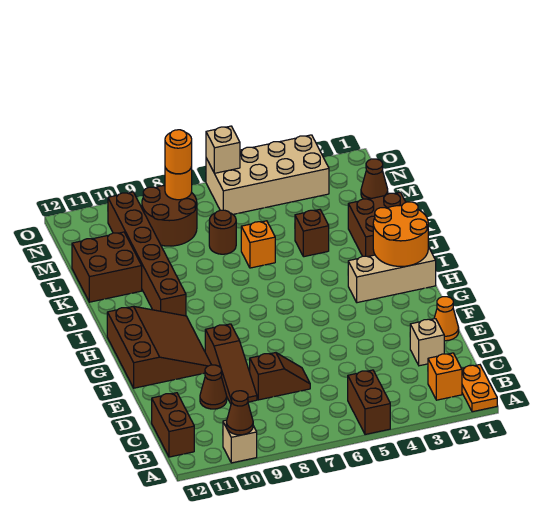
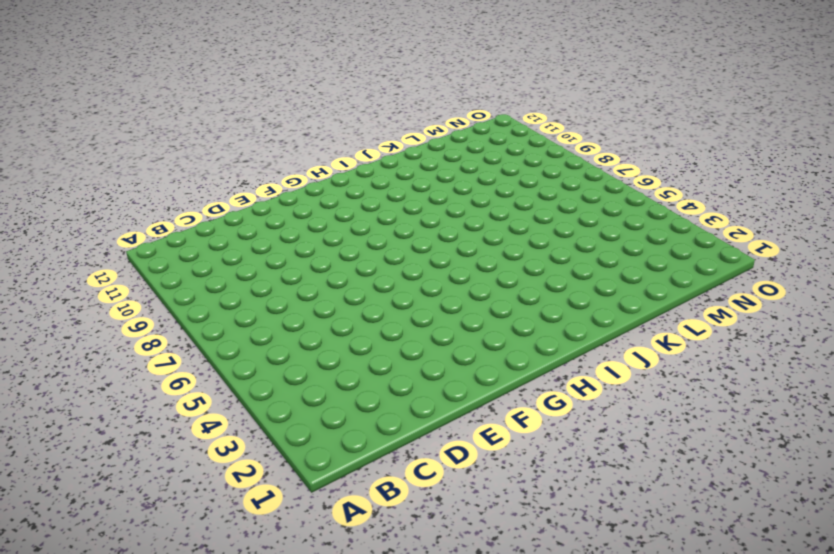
none -> orange plate A1:B1 level 1
none -> brown brick A5:B5 level 1
none -> tan brick A10 level 1

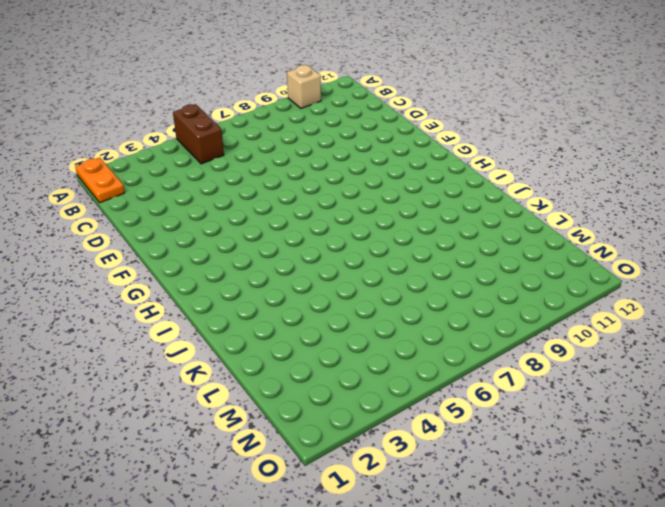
none -> orange brick B2 level 1
none -> brown brick B12:C12 level 1
none -> tan brick D2 level 1

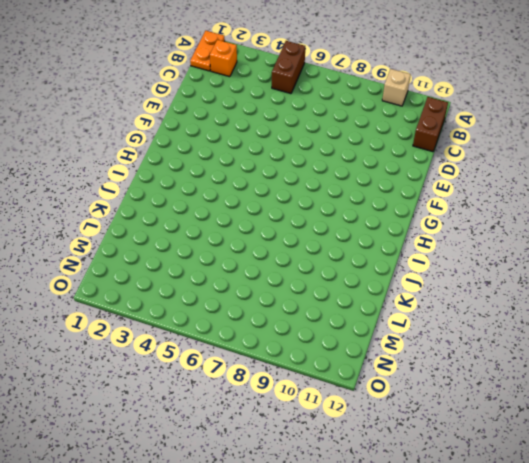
none -> tan brick D2 level 1
none -> brown slope D7:D8 level 1 top 8
none -> brown slope D9:F9 level 1 top F

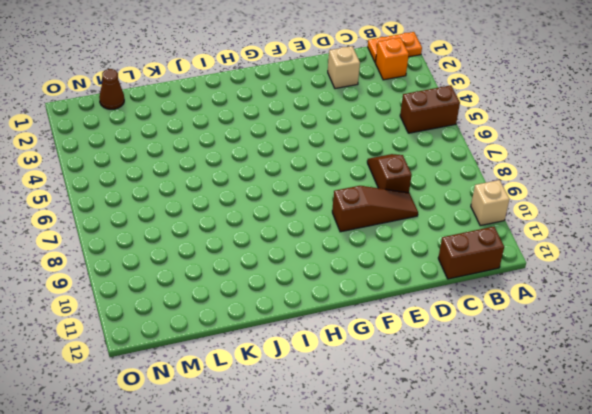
none -> brown cone D10 level 1
none -> orange cone E1 level 1
none -> brown slope F10:H12 level 1 top 12

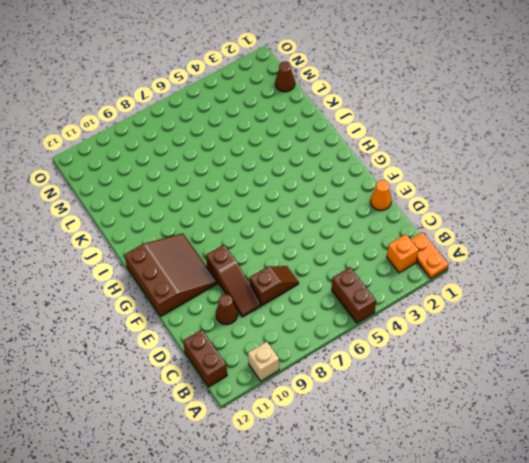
none -> tan brick D2 level 1
none -> tan brick H1:H3 level 1
none -> brown brick I10:N10 level 1

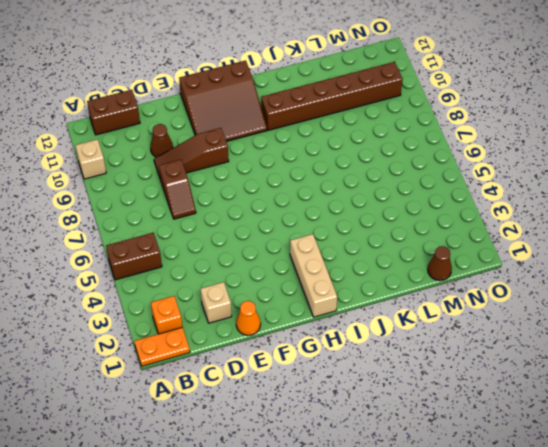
none -> brown brick J1:K2 level 1
none -> brown brick K4 level 1
none -> orange brick K6 level 1

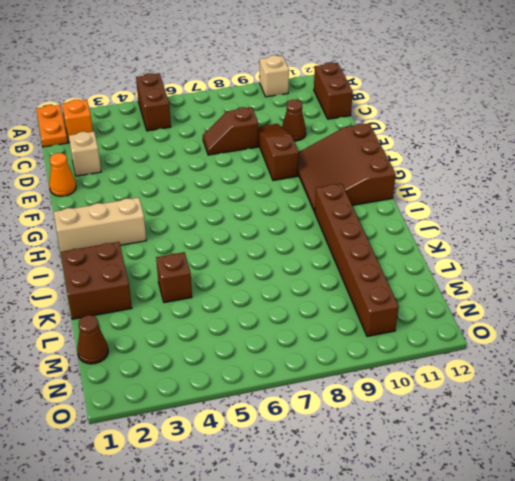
none -> orange brick K6 level 1
none -> brown brick K11:L12 level 1
none -> brown round brick L7 level 1

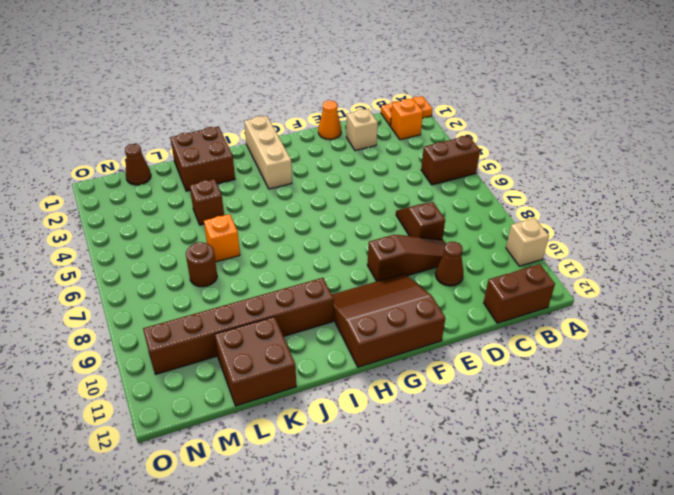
none -> brown round brick M8:N9 level 1
none -> tan brick N3:O6 level 1
none -> brown cone A10 level 2

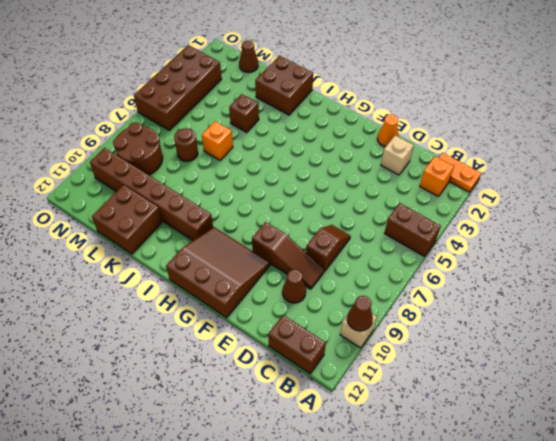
brown brick N3:O6 level 1 -> tan brick N3:O6 level 1
none -> tan brick H1:H3 level 1
none -> orange round brick H1:I2 level 2
none -> orange round brick N8 level 2

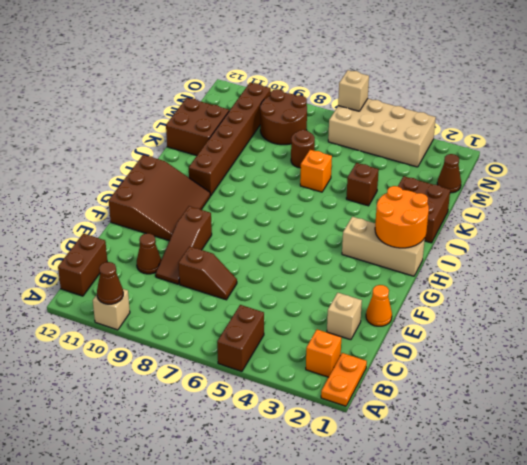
none -> orange round brick N8 level 2
none -> orange round brick N8 level 3

